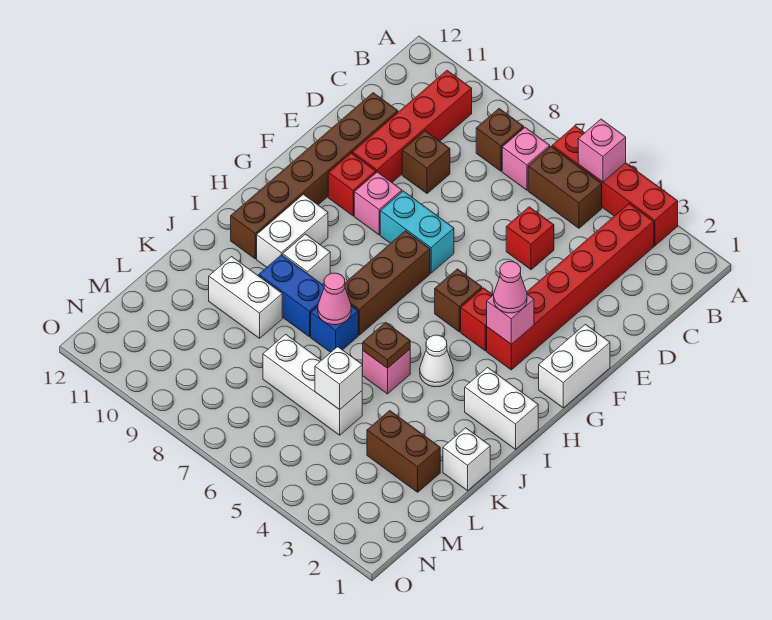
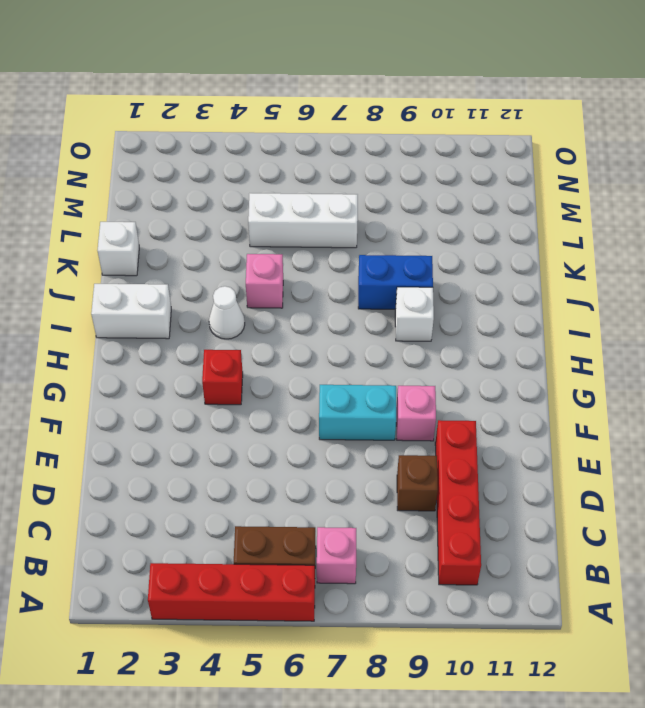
none -> red brick B3:G3 level 1
none -> brown brick B8 level 1
none -> red brick D5 level 1
none -> brown brick D11:I11 level 1

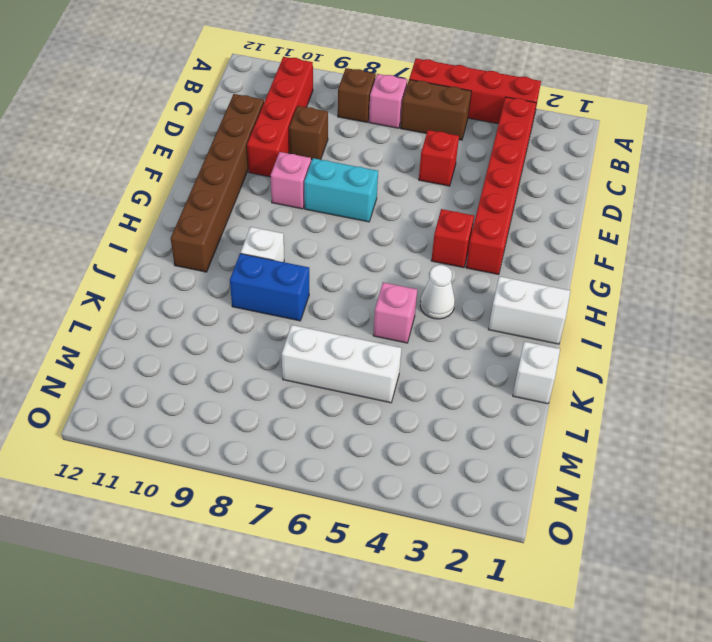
none -> white brick F1:G1 level 1
none -> red brick F10 level 1
none -> brown brick G5 level 1
none -> brown brick G7:I7 level 1

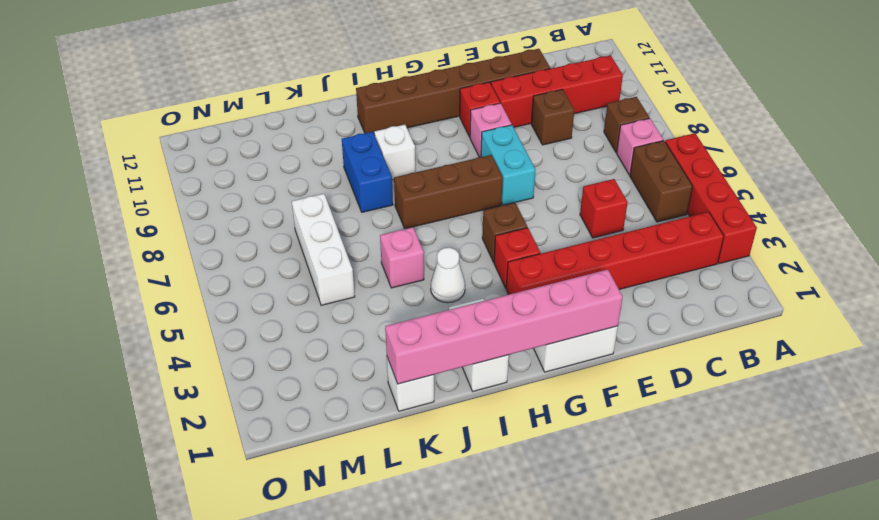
pink brick F1:K1 level 2 -> none
none -> white brick H10:I10 level 1
none -> blue brick J7 level 1
none -> white brick K9:K10 level 1
none -> brown brick L2:L3 level 1

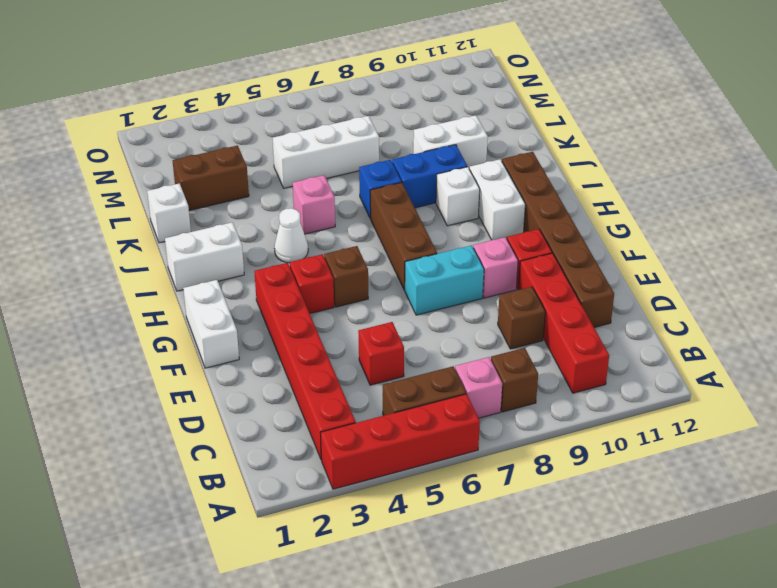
none -> pink brick A5 level 2
none -> pink brick G3 level 2
none -> brown plate J5 level 2
none -> pink cone J7 level 2

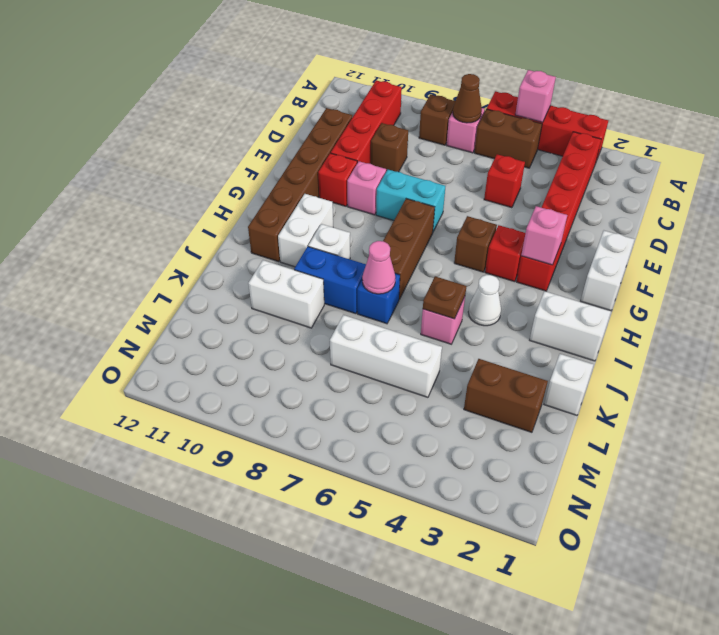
brown cone B7 level 2 -> none
none -> white brick L5 level 2
none -> pink cone G3 level 3

